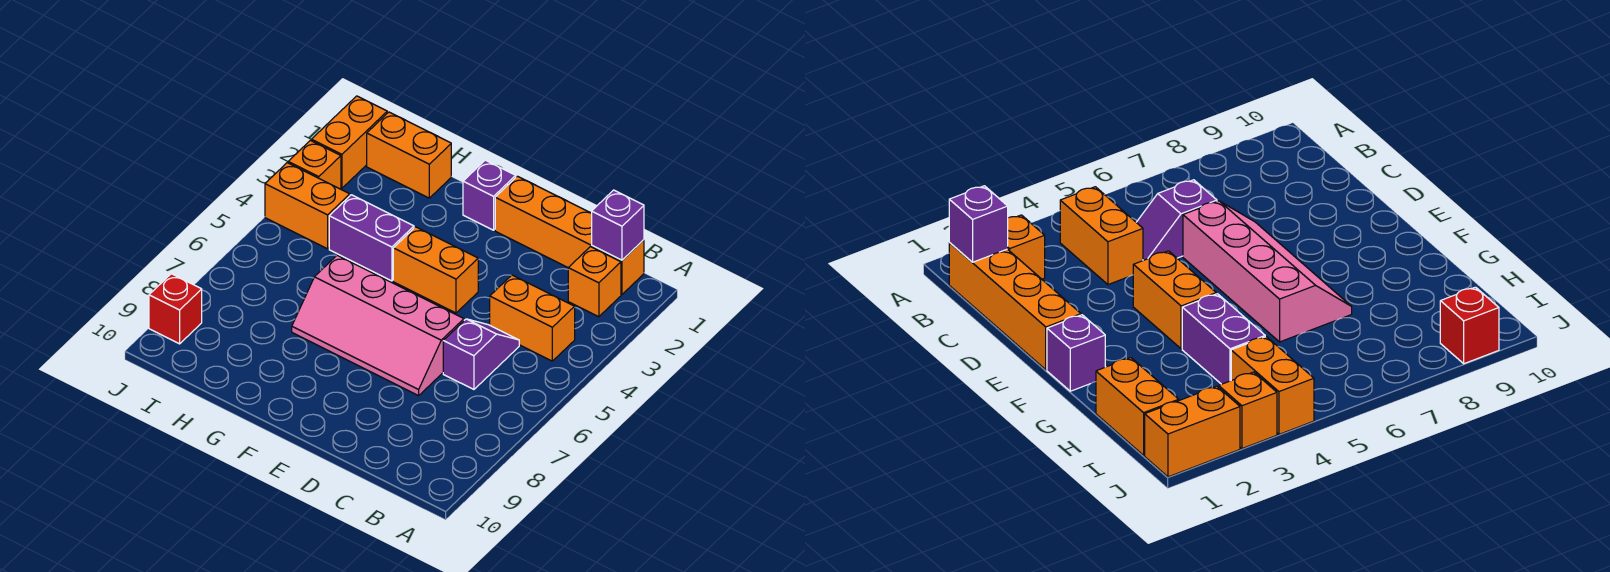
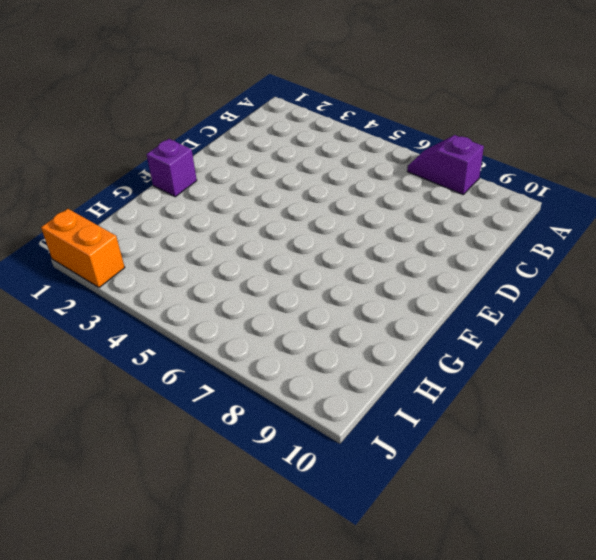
purple slope A7:A8 level 1 top 8 -> purple slope C5:C6 level 1 top 6
none -> orange brick B1:E1 level 1
none -> orange brick B2 level 1
none -> orange brick B4:C4 level 1

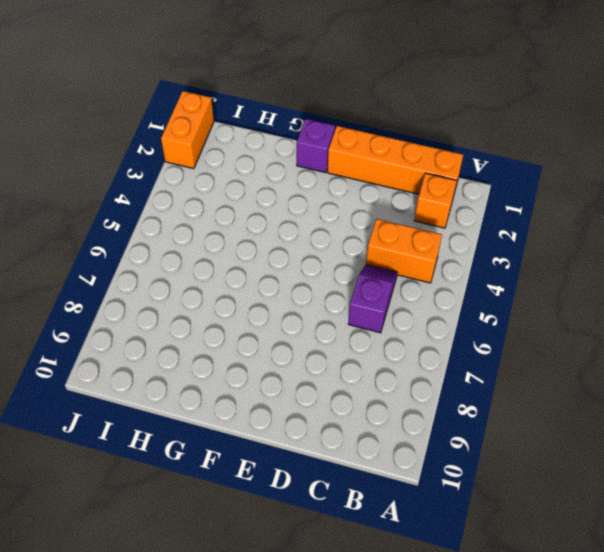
none -> pink slope D6:G7 level 1 top 6
none -> orange brick E4:F4 level 1
none -> purple brick G4:H4 level 1

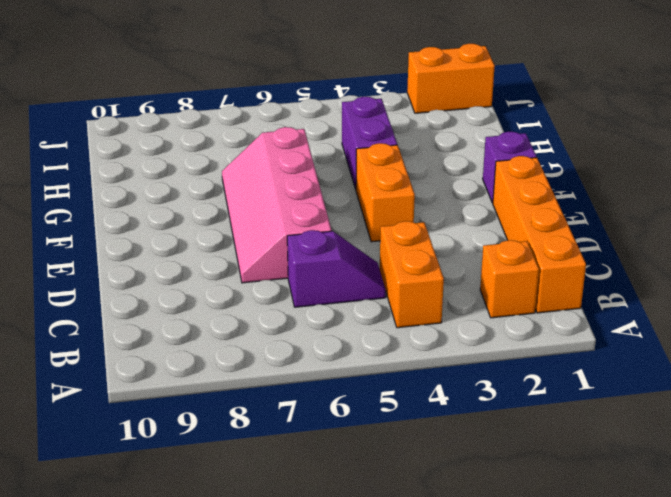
none -> orange brick H1:I1 level 1
none -> orange brick I4:J4 level 1
none -> orange brick J3 level 1

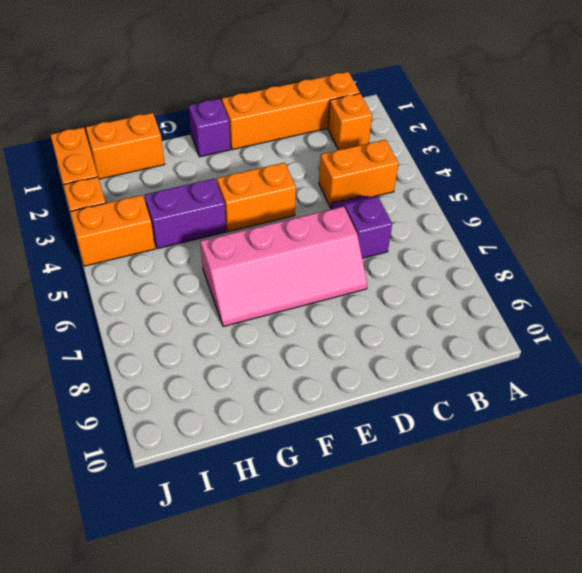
none -> red brick J9 level 1
none -> purple brick B1 level 2

